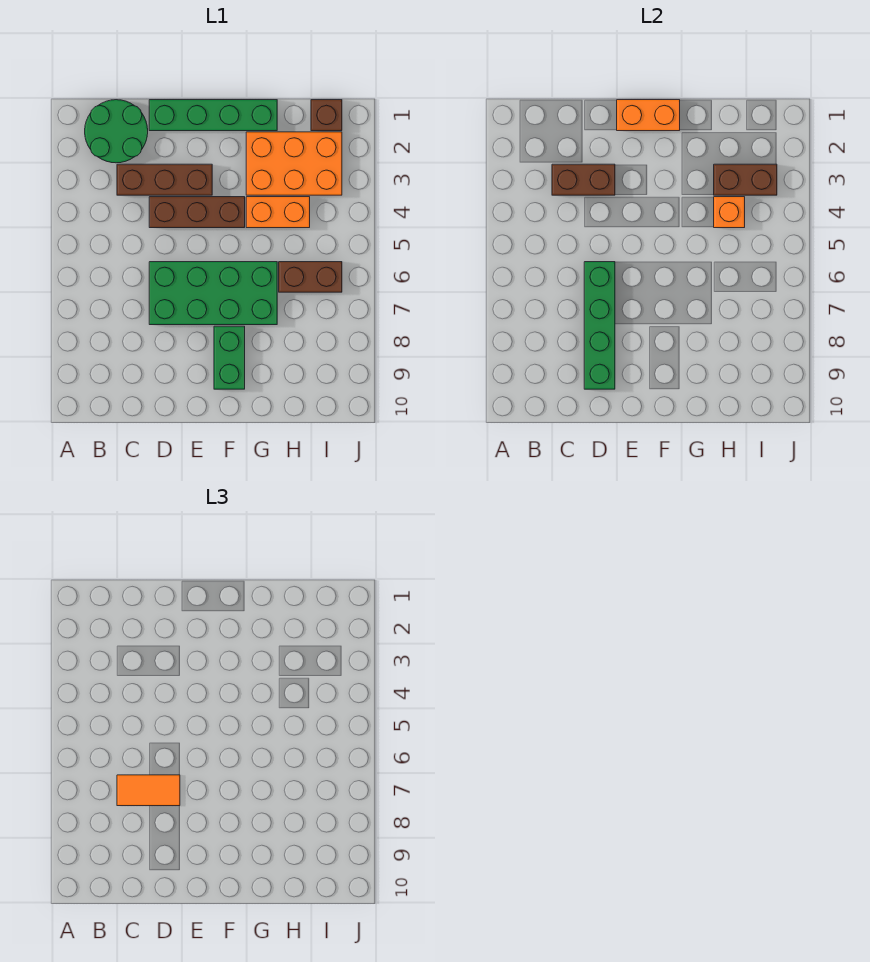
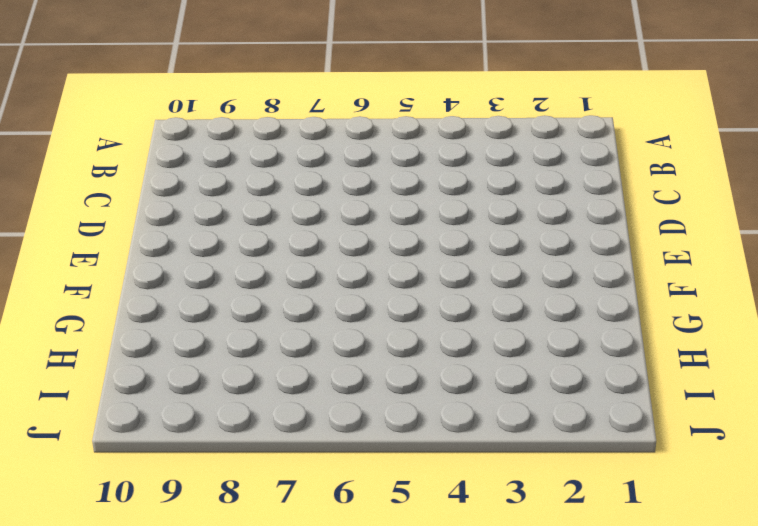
none -> green round brick B1:C2 level 1
none -> brown brick C3:E3 level 1
none -> green brick D1:G1 level 1

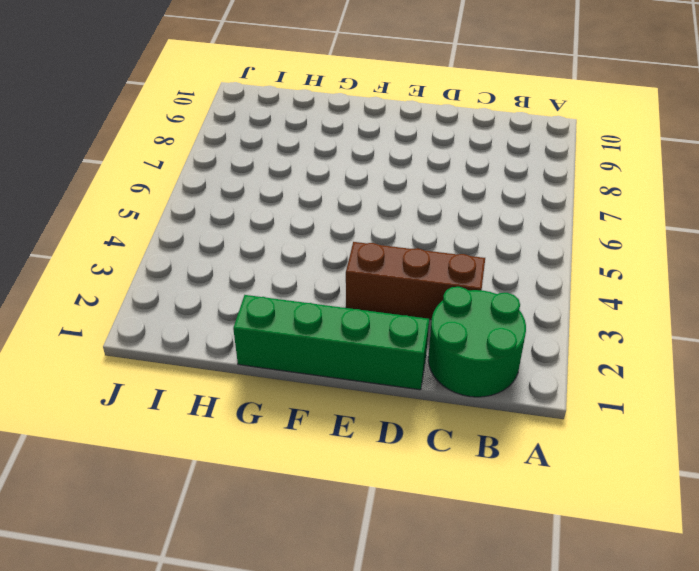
none -> brown brick D4:F4 level 1
none -> green brick D6:G7 level 1
none -> green brick F8:F9 level 1

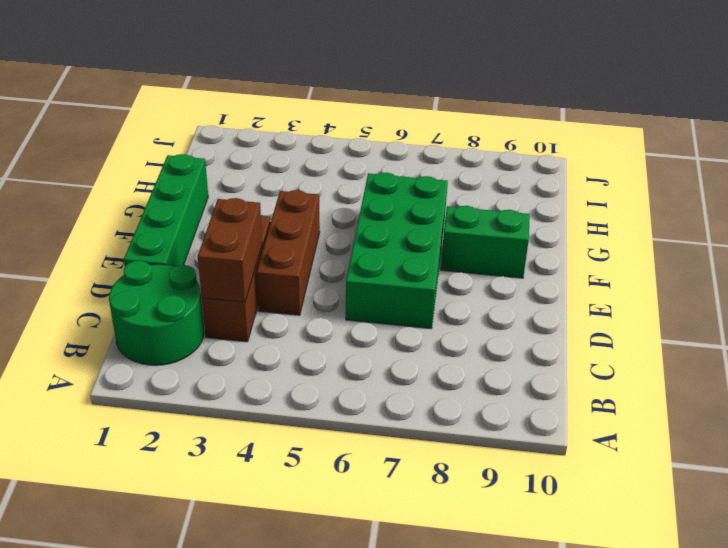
none -> orange brick G2:I3 level 1
none -> orange brick G4:H4 level 1
none -> brown brick H6:I6 level 1

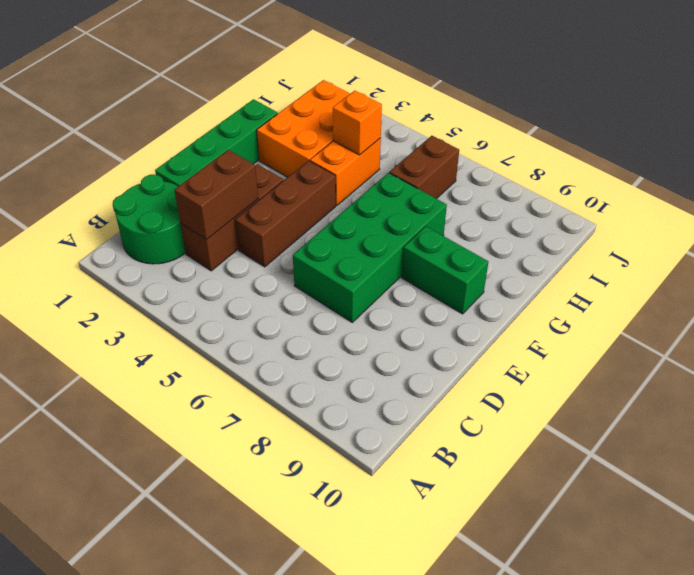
none -> brown brick I1 level 1
none -> green brick D6:D9 level 2
none -> orange brick E1:F1 level 2

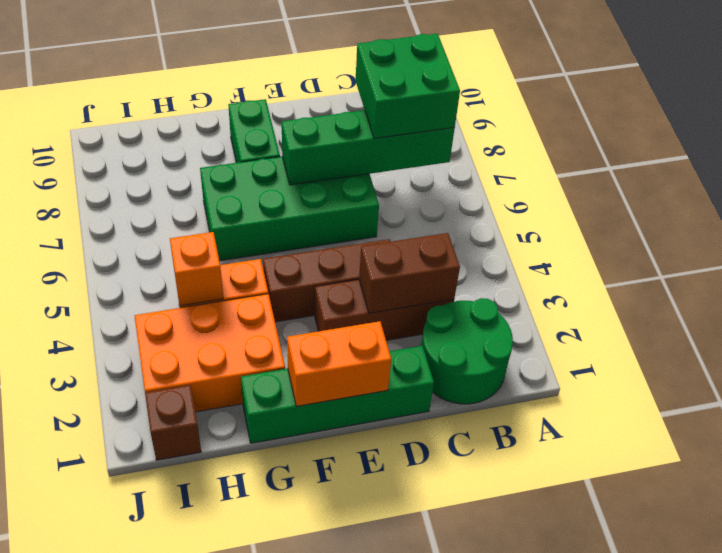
green brick B7:E7 level 2 -> green brick D6:D9 level 2
green brick B7:C8 level 3 -> orange tile C7:D7 level 3
none -> brown brick H6:I6 level 1
none -> brown brick H3:I3 level 2

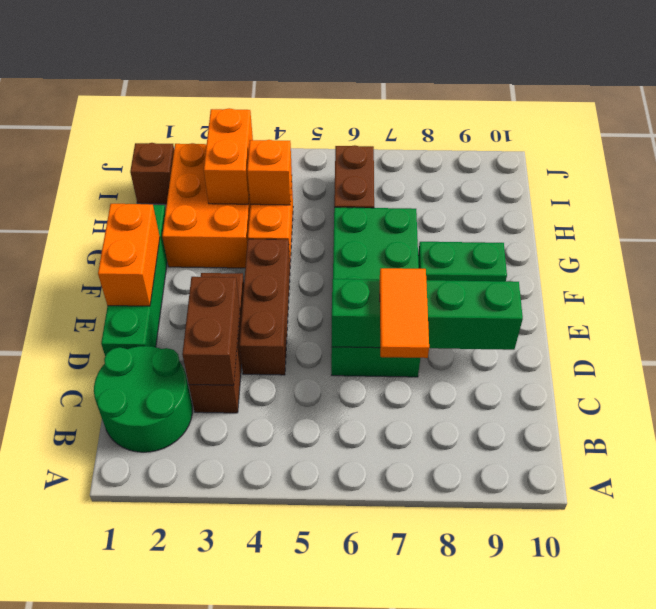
orange brick H3:I3 level 2 -> brown brick H3:I3 level 2

